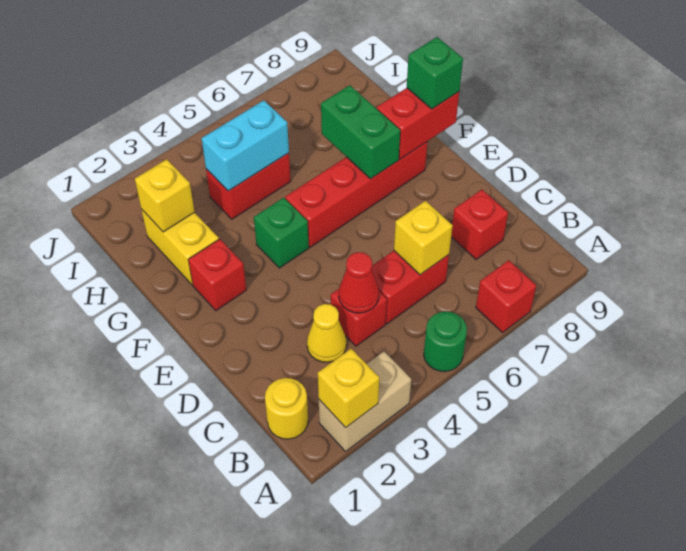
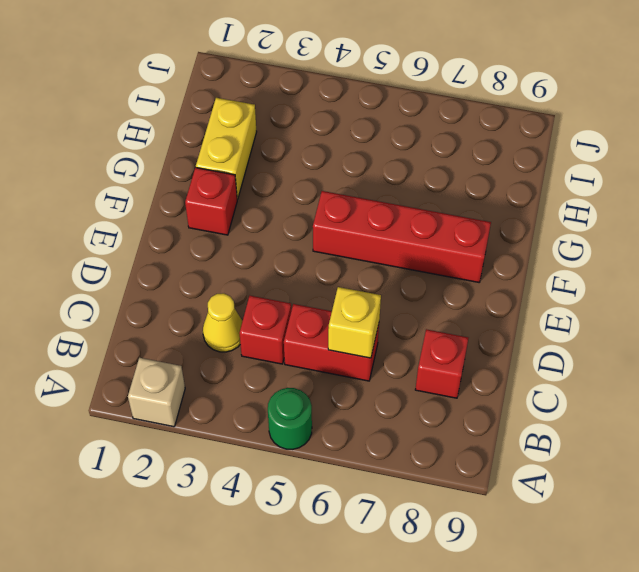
tan brick A2 level 1 -> tan brick A2:A3 level 1
none -> red brick A7 level 1
none -> yellow round brick B1 level 1
none -> green brick F4 level 1

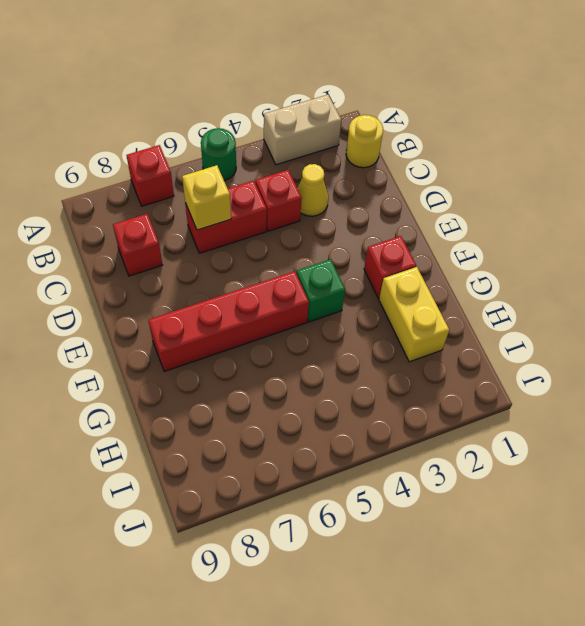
none -> red brick H4:H5 level 1
none -> yellow brick A2 level 2
none -> red cone C4 level 2

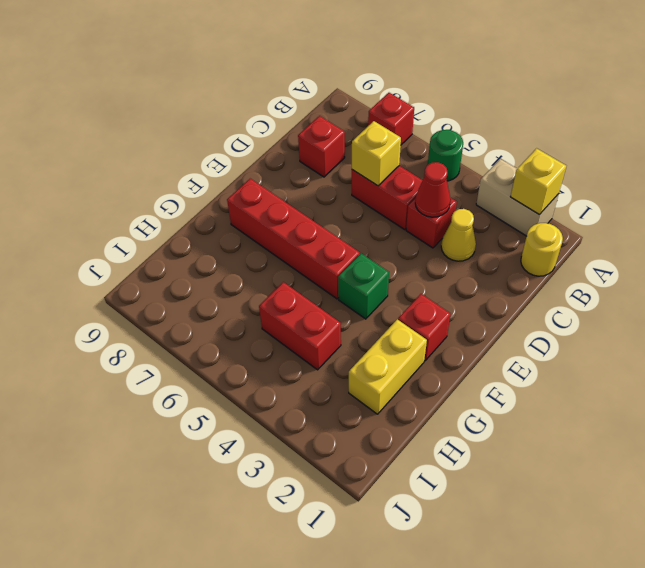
none -> green brick F7:G7 level 2
none -> red brick F8:F9 level 2
none -> yellow brick H2 level 2

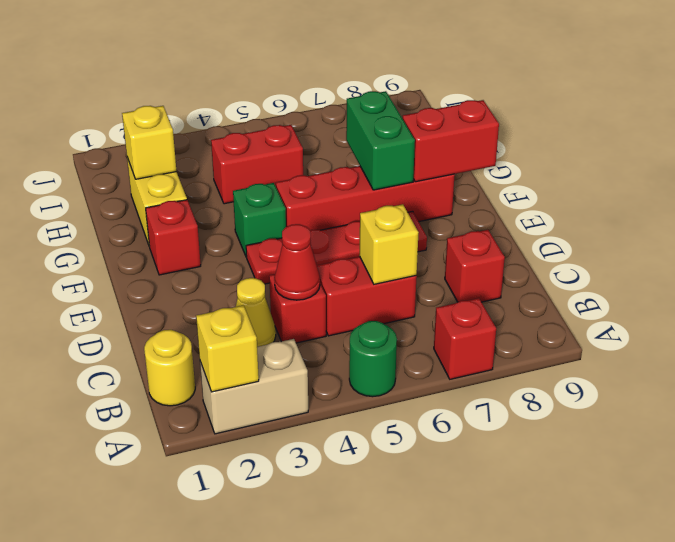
red plate E4:E7 level 1 -> none
none -> cyan brick H4:H5 level 2
none -> green brick F9 level 3

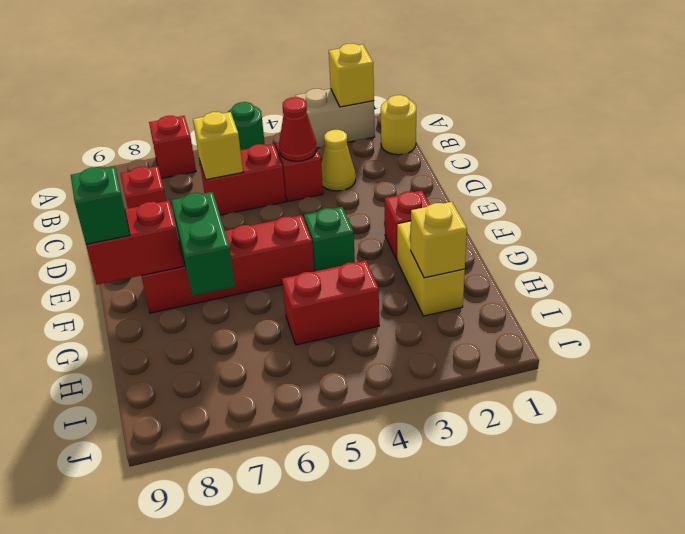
none -> cyan brick H4:H5 level 2

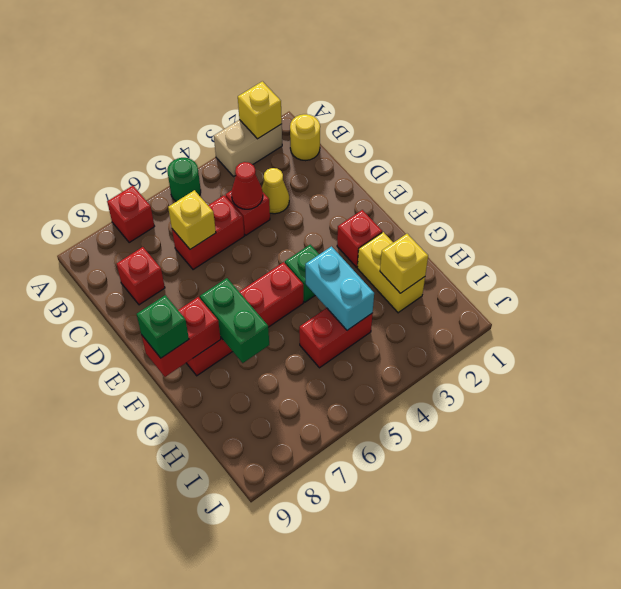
cyan brick G4:H4 level 2 -> cyan brick H4:H5 level 2

